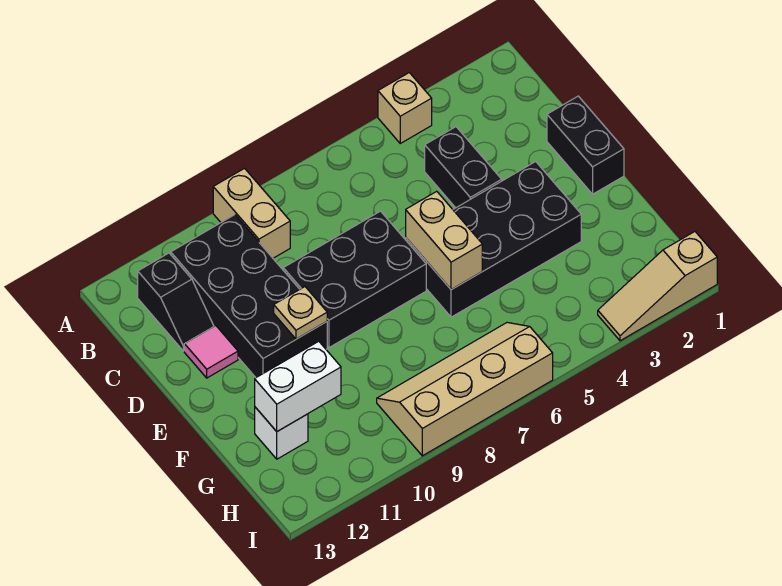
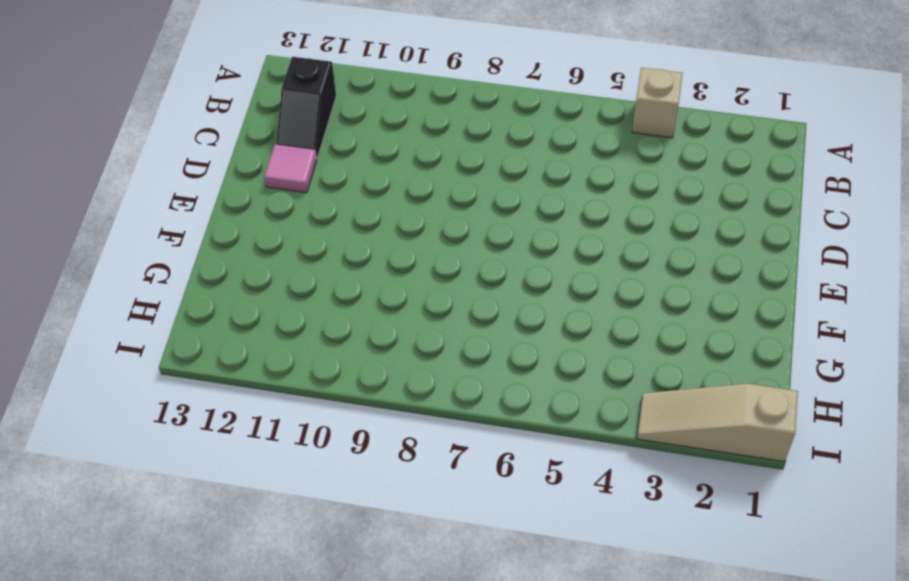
none -> tan brick A9:B9 level 1
none -> black brick B10:E11 level 1
none -> black brick C4:D4 level 1

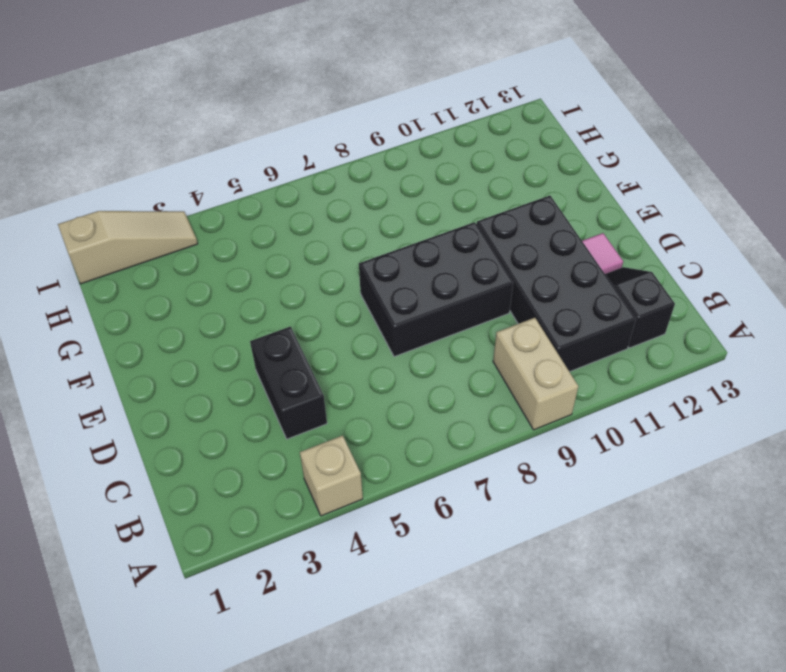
none -> black brick D1:E1 level 1
none -> black brick E3:F6 level 1
none -> white brick G12 level 1

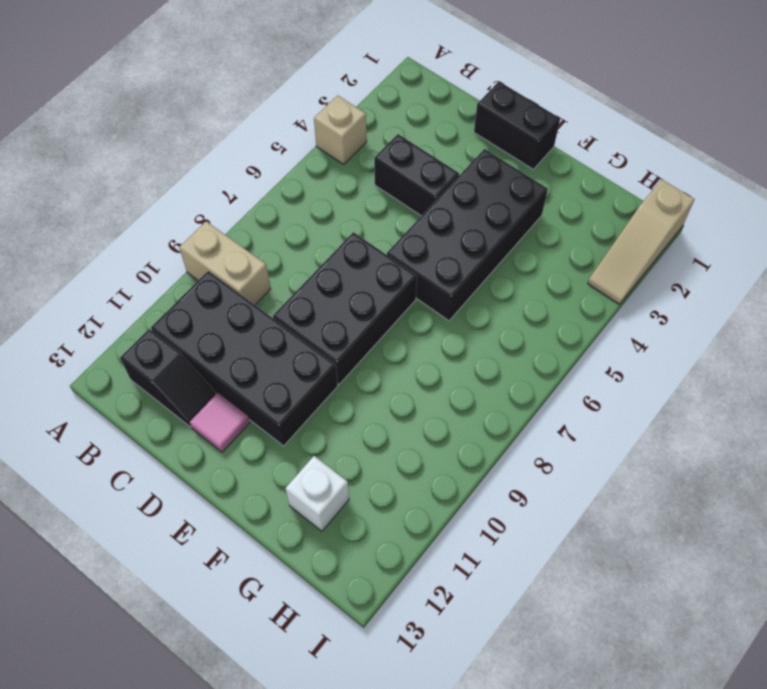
none -> tan slope H6:I9 level 1 top I
none -> tan brick E6:F6 level 2
none -> tan plate E10 level 2

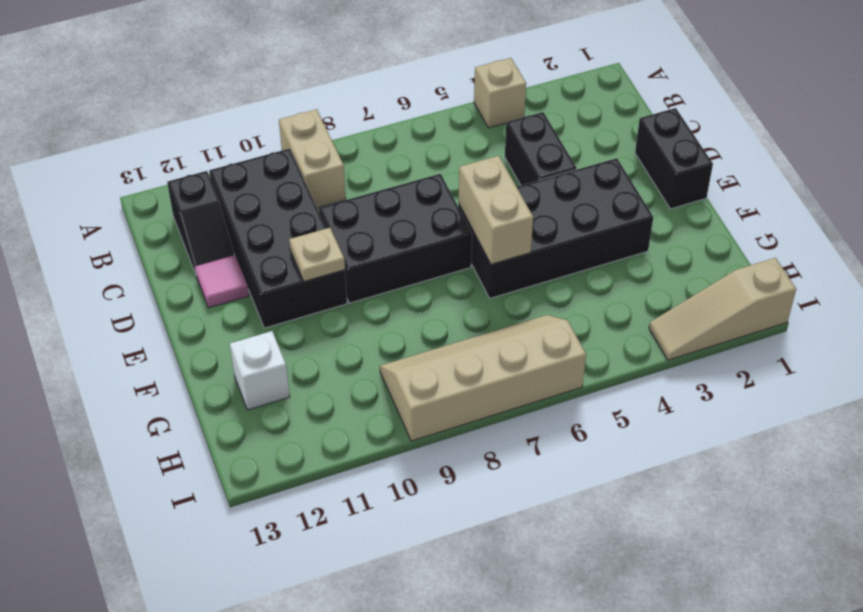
none -> white brick G11:G12 level 2

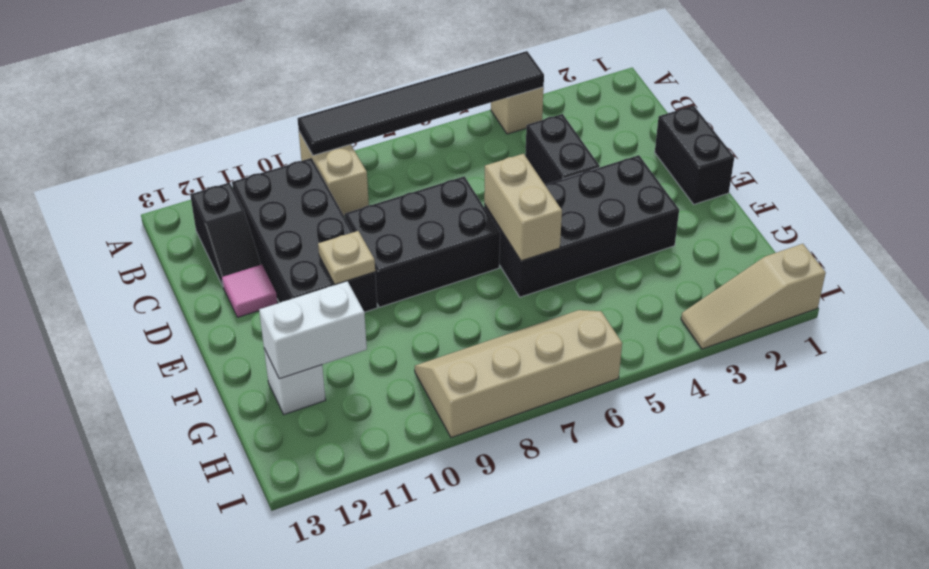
black tile A4:A9 level 2 -> none

